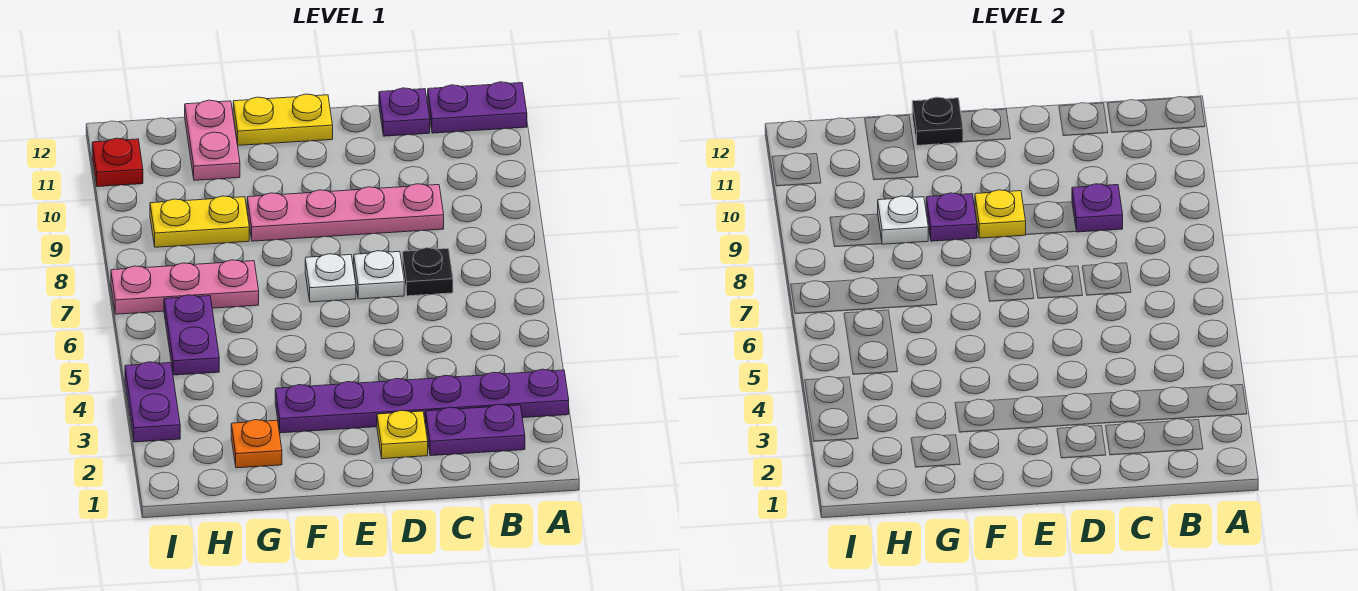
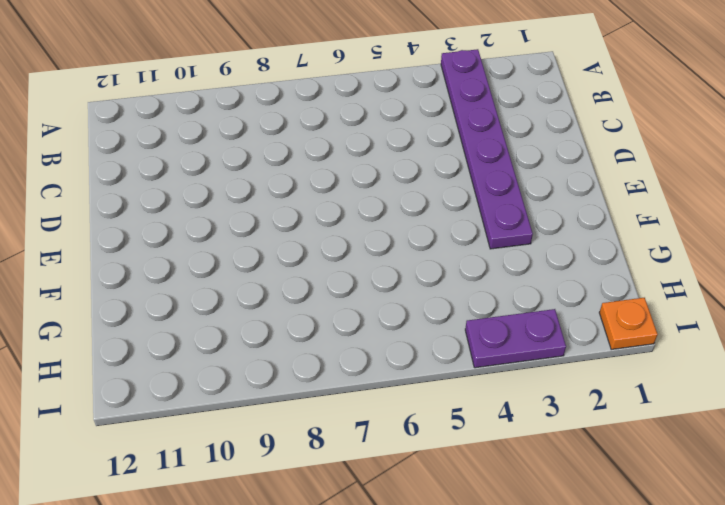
orange plate I1 level 1 -> orange plate G2 level 1
none -> purple plate A12:B12 level 1
none -> purple plate B2:C2 level 1
none -> black plate C7 level 1

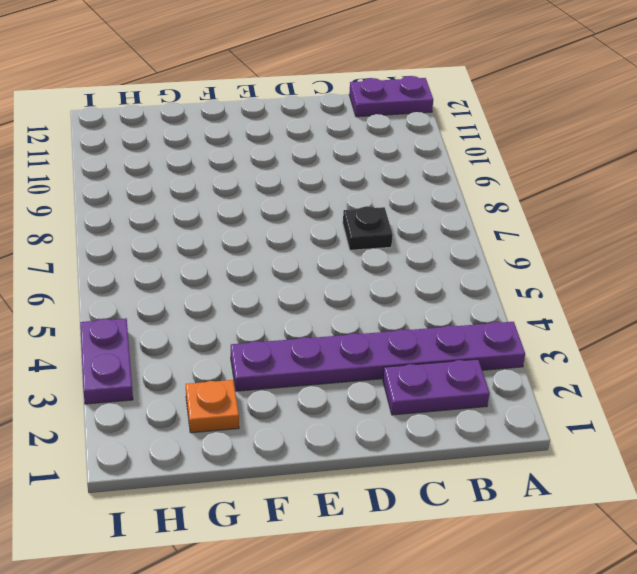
none -> pink plate C9:F9 level 1
none -> purple plate C12 level 1
none -> yellow plate D2 level 1

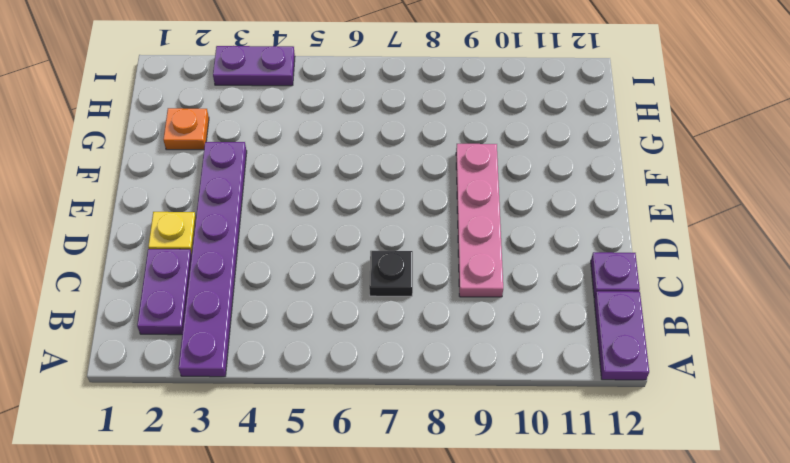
none -> white plate D7 level 1
none -> white plate E7 level 1
none -> yellow plate E12:F12 level 1

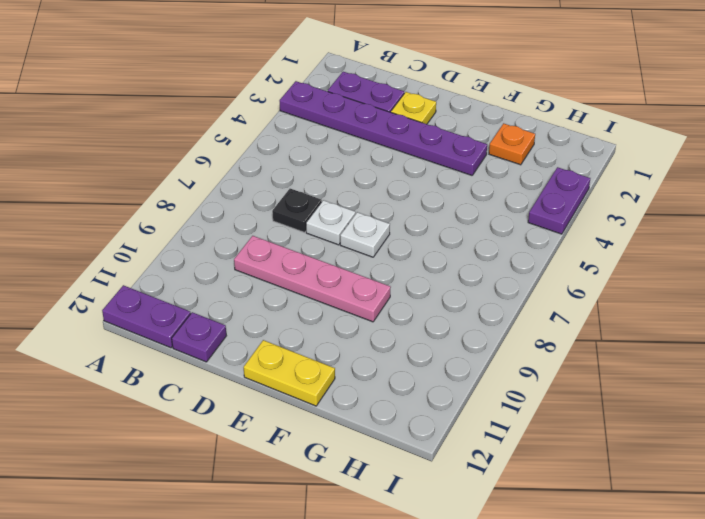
none -> pink plate G7:I7 level 1
none -> yellow plate G9:H9 level 1
none -> pink plate G11:G12 level 1

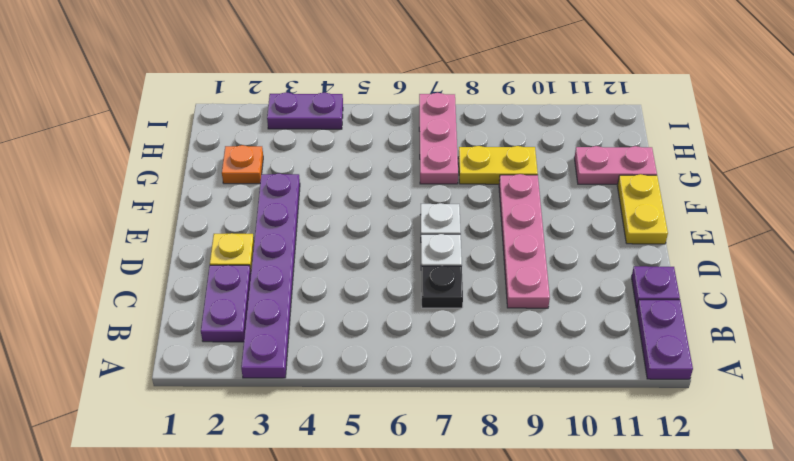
yellow plate G8:G9 level 1 -> yellow plate G9:H9 level 1
none -> purple plate H5:H6 level 1
none -> red plate I11 level 1
none -> purple plate C9 level 2

